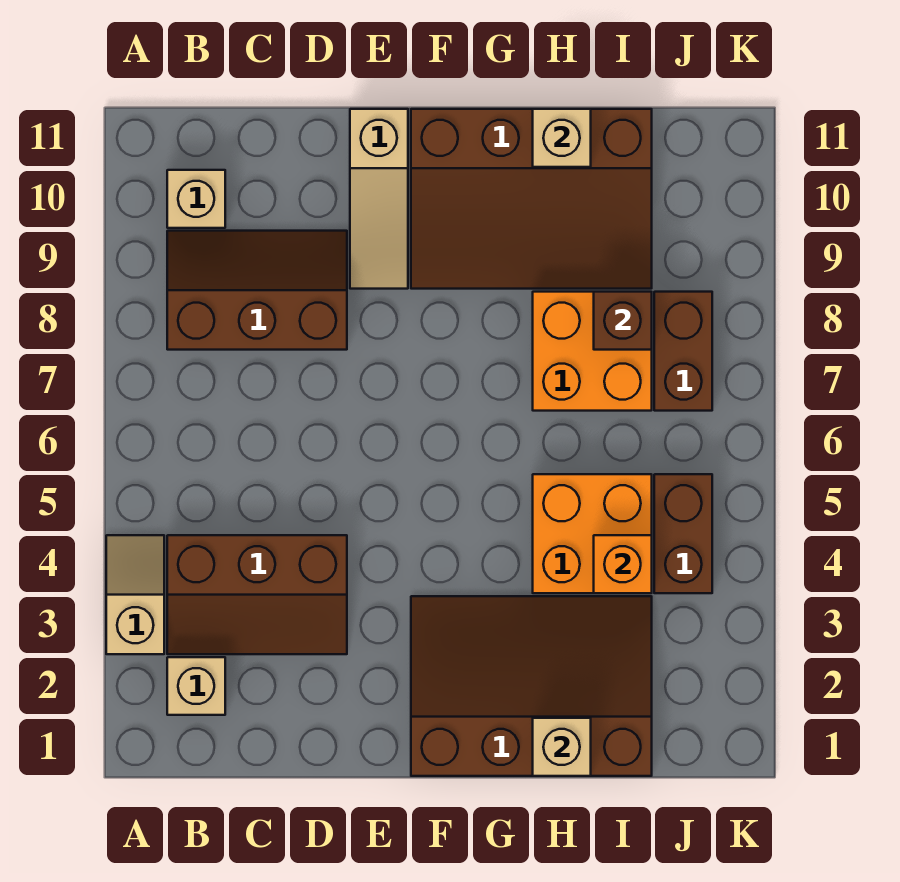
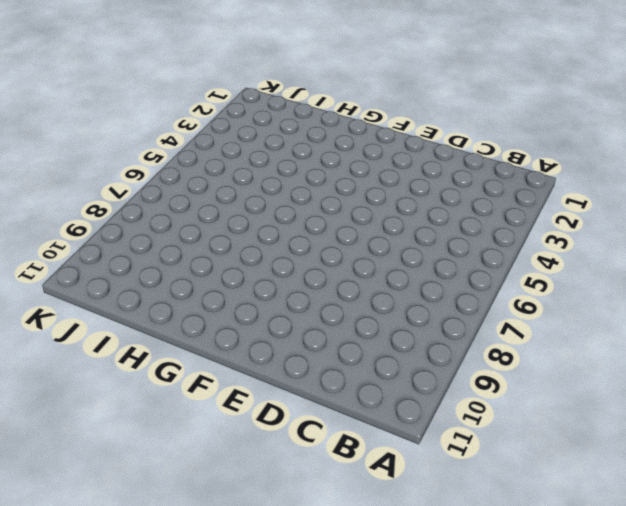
none -> tan slope A3:A4 level 1 top 3
none -> tan brick B2 level 1
none -> brown slope B3:D4 level 1 top 4

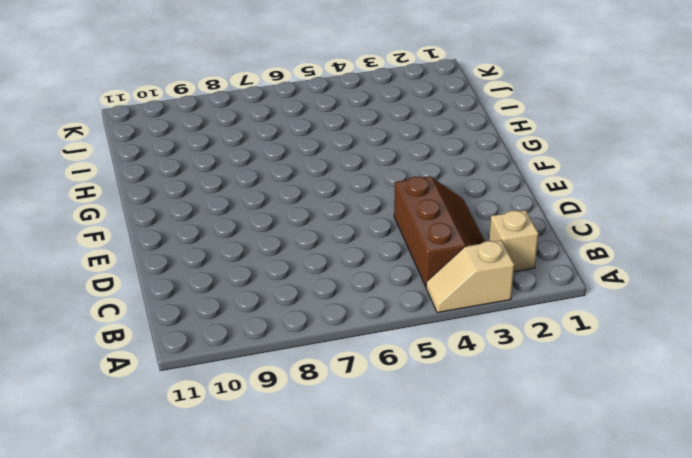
none -> brown slope B8:D9 level 1 top 8
none -> tan brick B10 level 1
none -> tan slope E9:E11 level 1 top 11

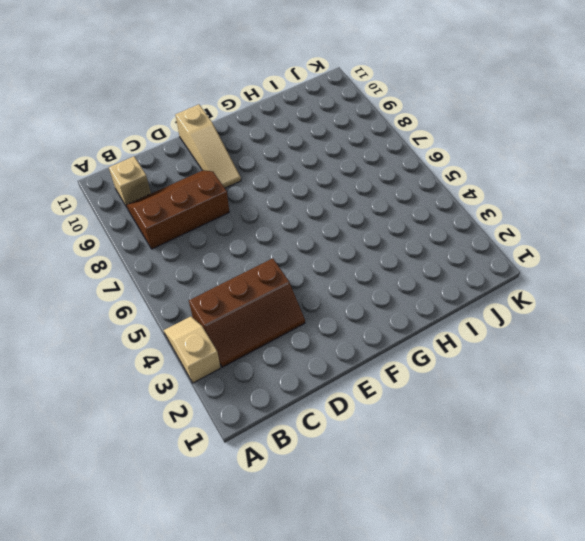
none -> tan brick B2 level 1
none -> brown slope F1:I3 level 1 top 1
none -> brown slope F9:I11 level 1 top 11

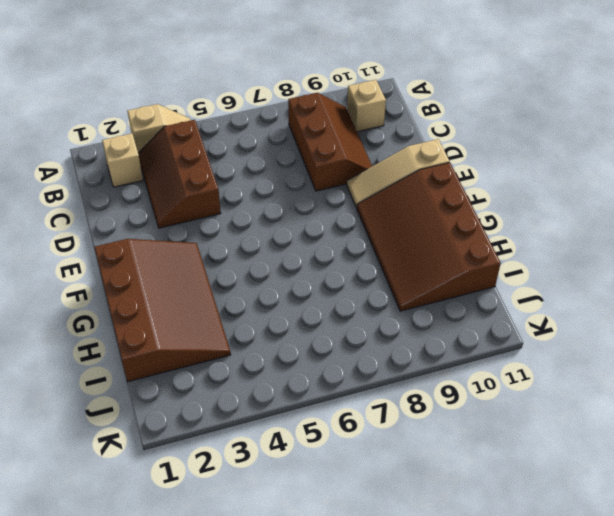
none -> orange brick H4:I5 level 1
none -> orange brick H7:I8 level 1
none -> brown brick J4:J5 level 1

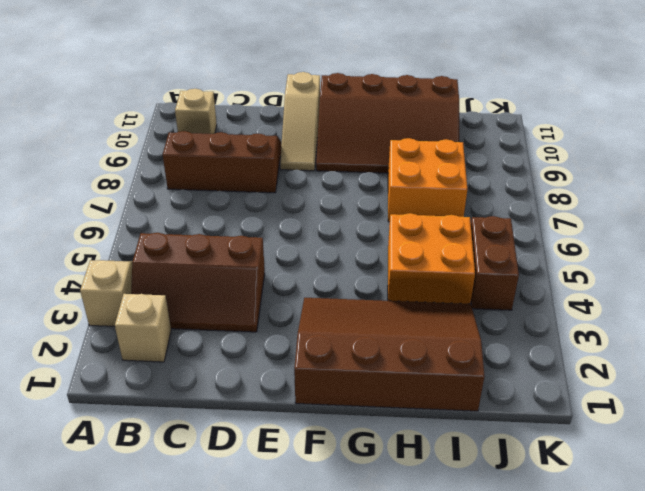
none -> brown brick J7:J8 level 1
none -> tan brick H1 level 2
none -> tan brick H11 level 2

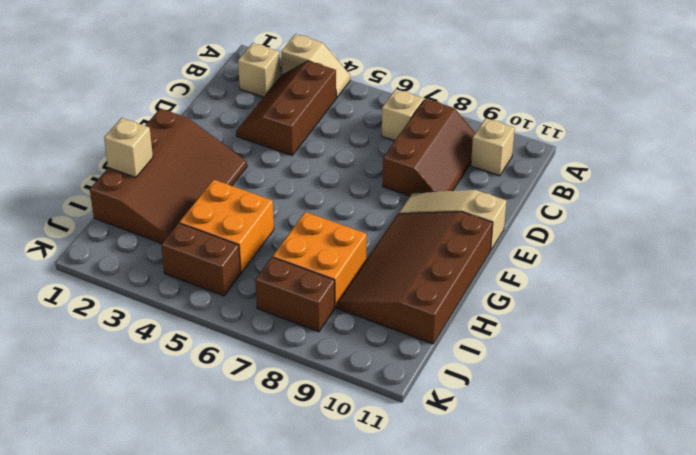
tan brick B7 level 1 -> tan brick H11 level 2
none -> orange brick I4 level 2
none -> brown brick I8 level 2

